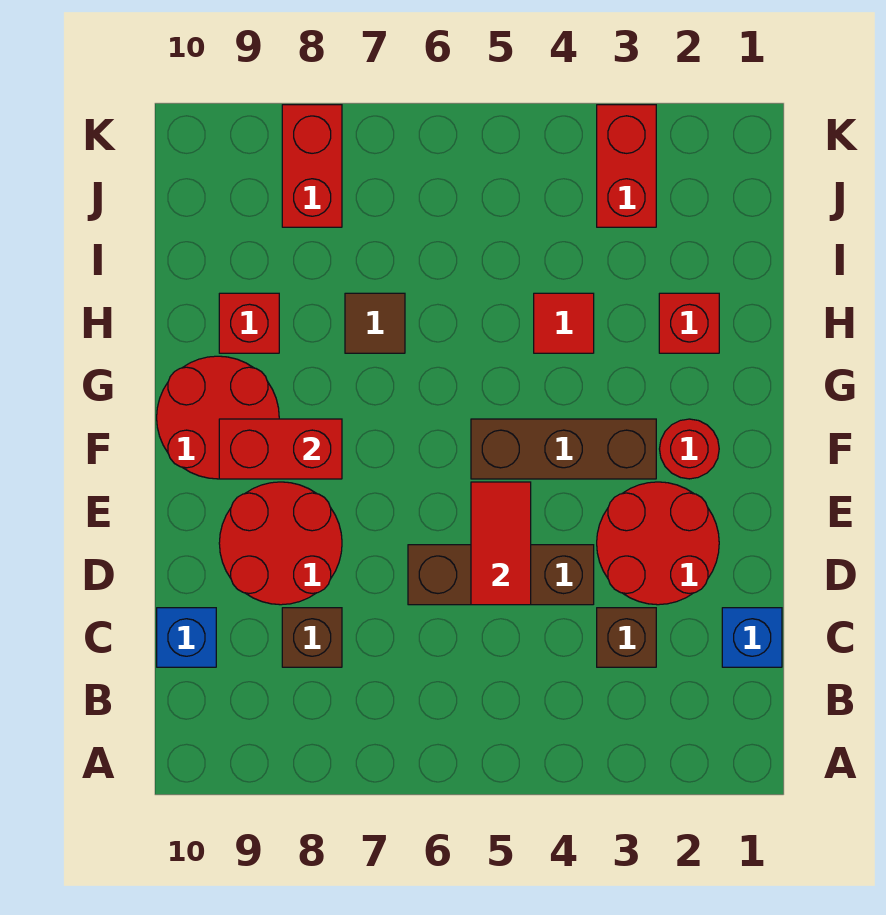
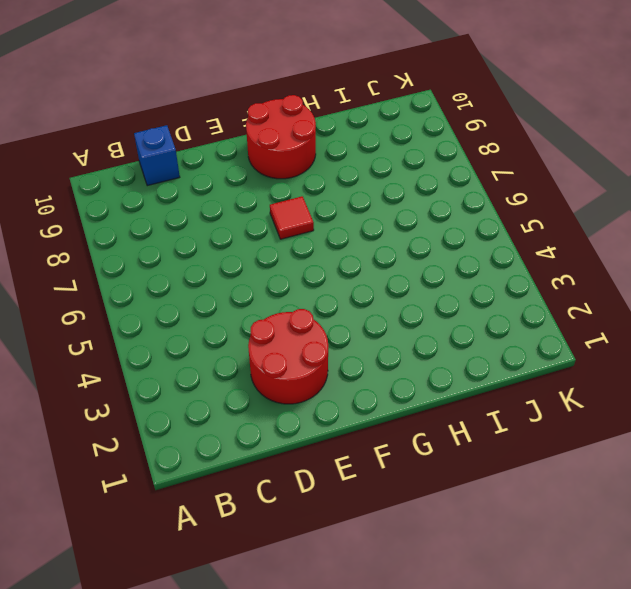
red tile F7 level 1 -> red tile H4 level 1
none -> blue brick C1 level 1
none -> brown brick C3 level 1
none -> brown brick C8 level 1

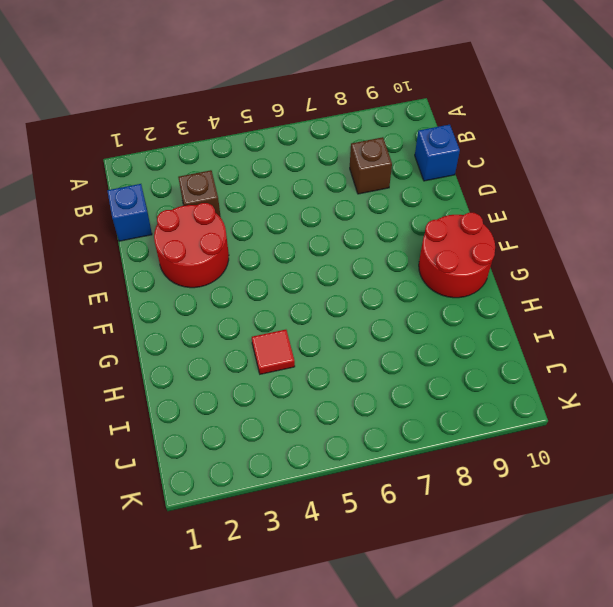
none -> brown brick D4:D6 level 1
none -> red round brick D8:E9 level 1
none -> red round brick F2 level 1

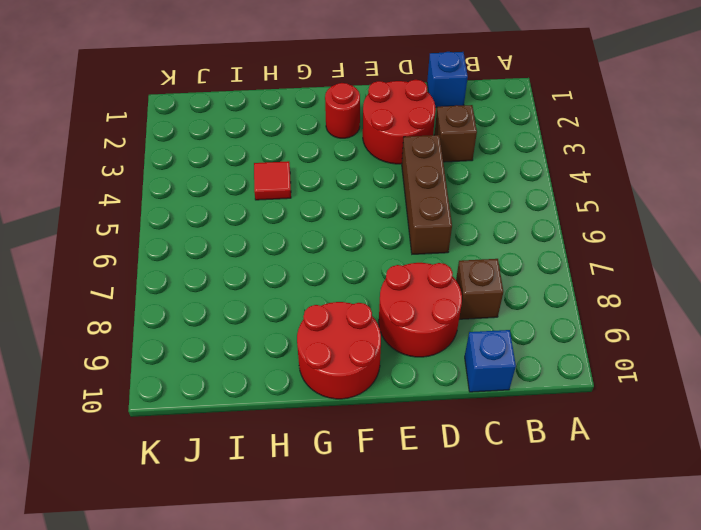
none -> brown brick F3:F5 level 1
none -> red brick H2 level 1
none -> brown tile H7 level 1

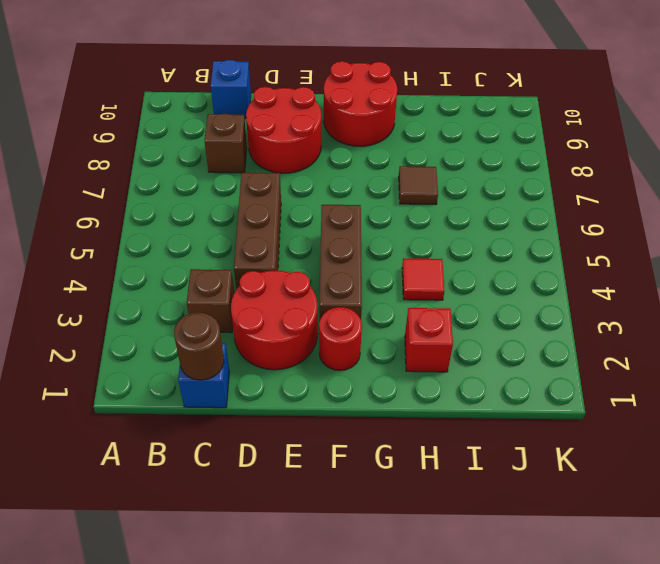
brown round brick C1 level 2 -> none
none -> red brick H9 level 1
none -> red brick J3:K3 level 1
none -> red brick J8:K8 level 1

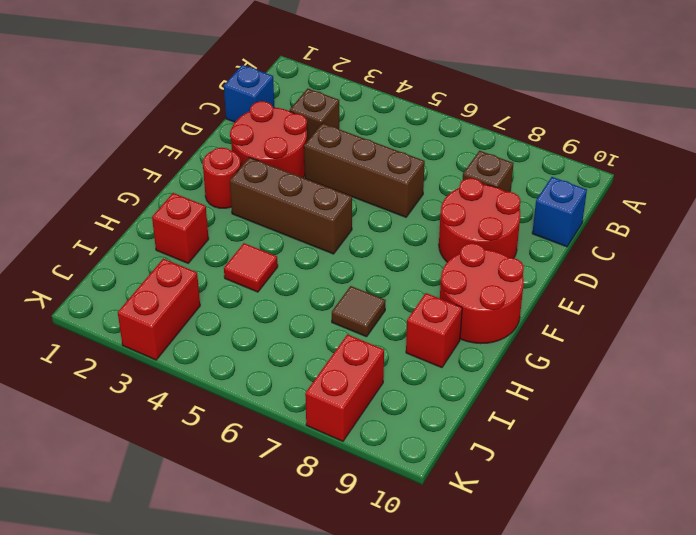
none -> red tile D5:E5 level 2
none -> red brick F8:F9 level 2

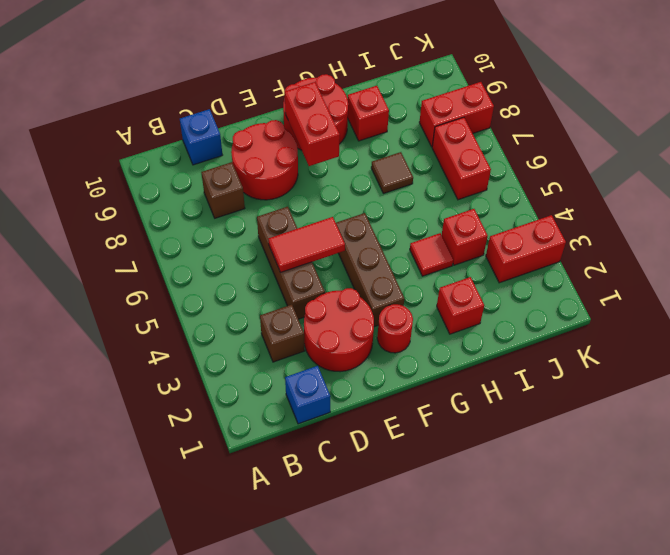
red brick I4 level 1 -> none
red brick J6:J7 level 1 -> none

